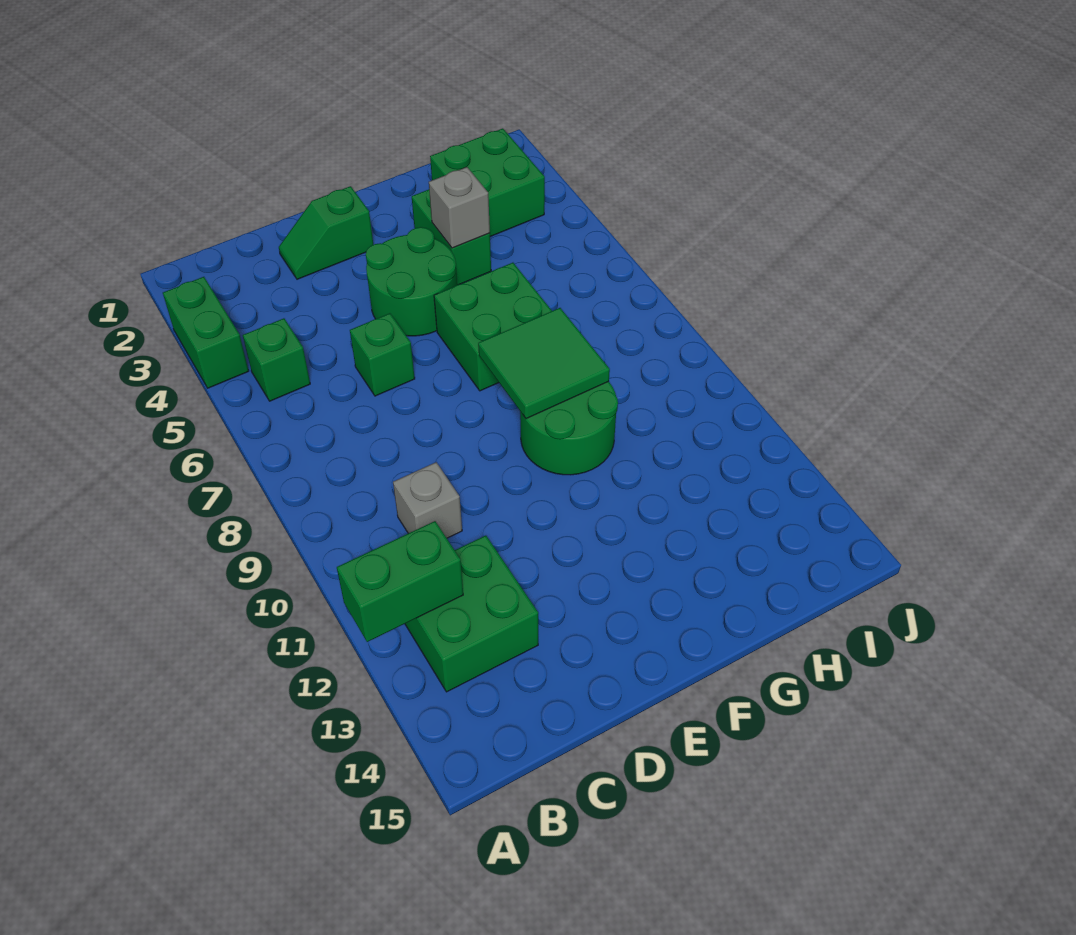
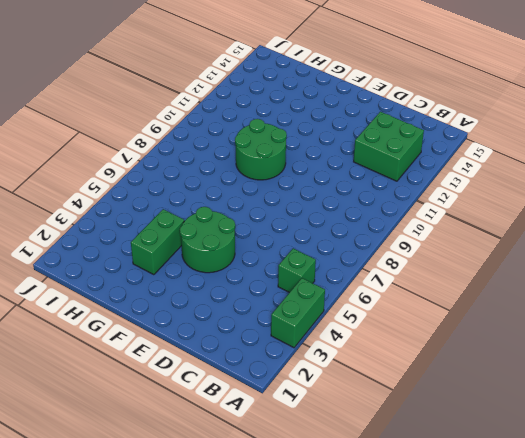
none -> grey brick C10 level 1
none -> green slope D2:E2 level 1 top E
none -> green brick D6 level 1

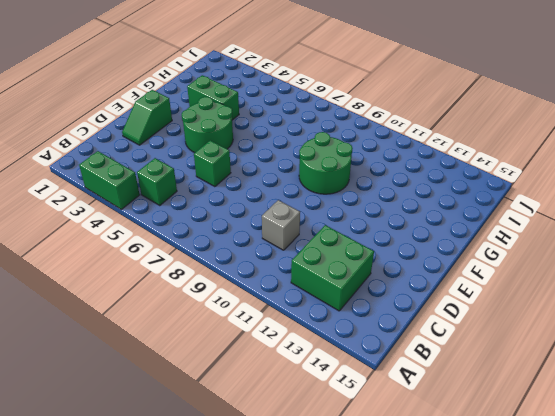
none -> green brick F6:G7 level 1
none -> green brick H2:I3 level 1
none -> green brick A12:B12 level 2

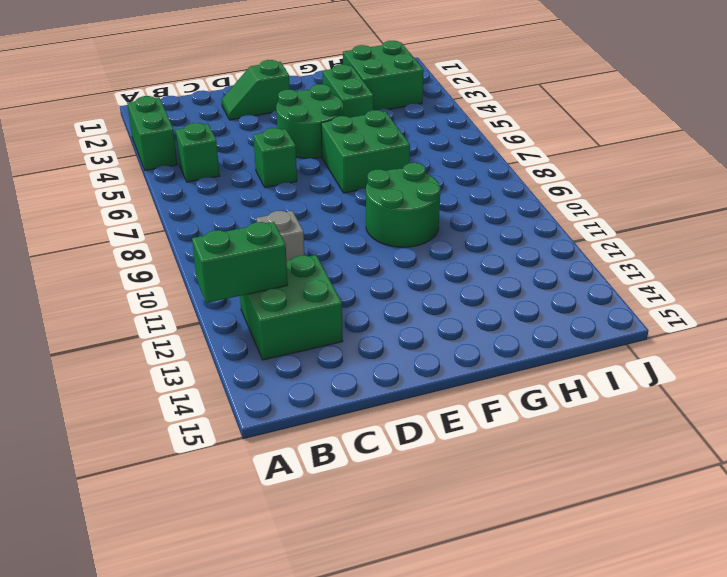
none -> green tile F8:G9 level 2
none -> grey brick G4 level 2

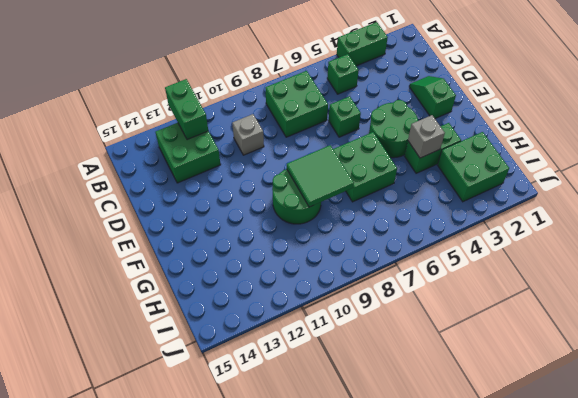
green brick B7:C8 level 1 -> none

